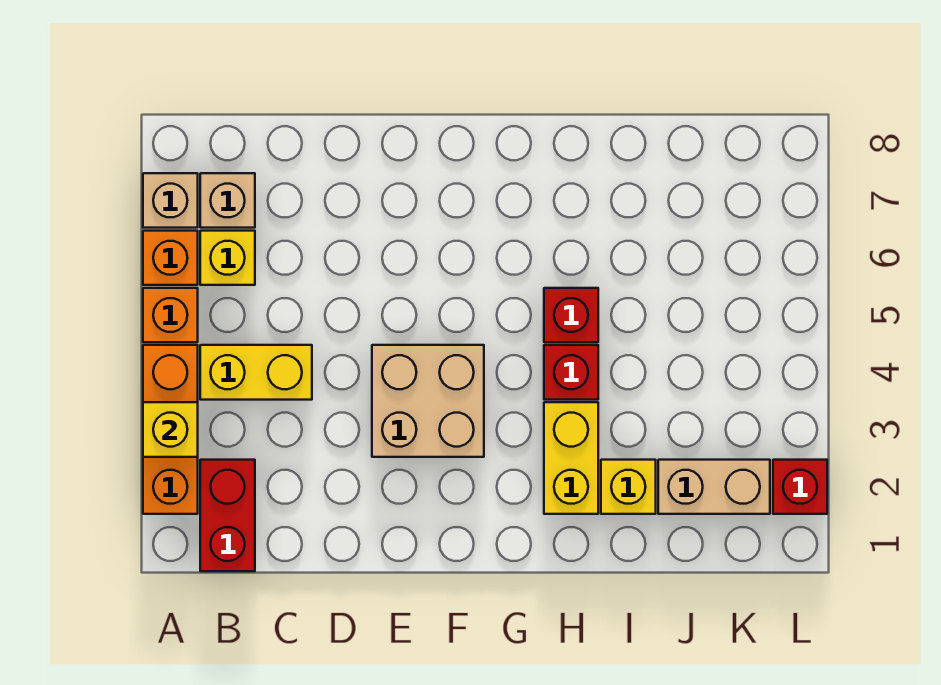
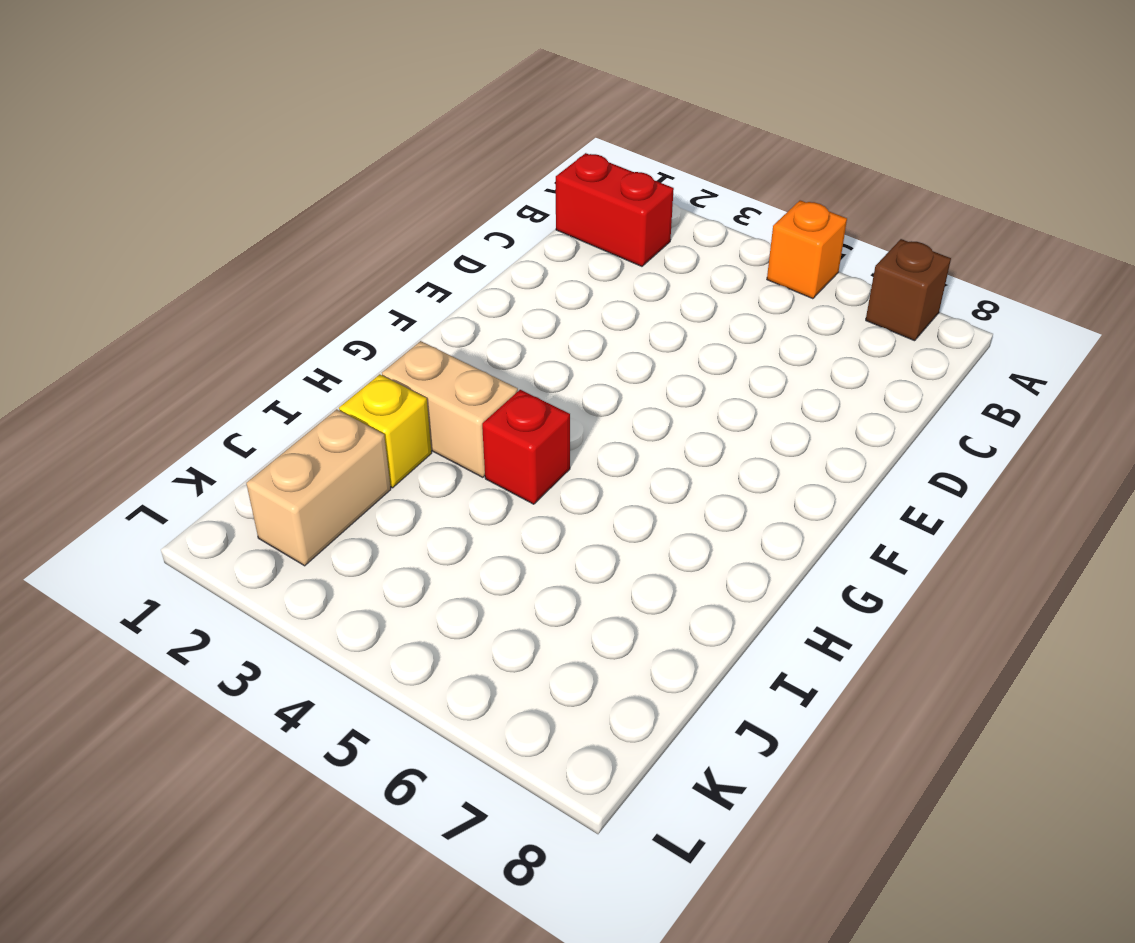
brown brick A7 level 1 -> tan brick A7 level 1
tan brick H2:H3 level 1 -> yellow brick H2:H3 level 1
none -> orange brick A2:A4 level 1
none -> orange brick A6 level 1
none -> yellow brick B4:C4 level 1

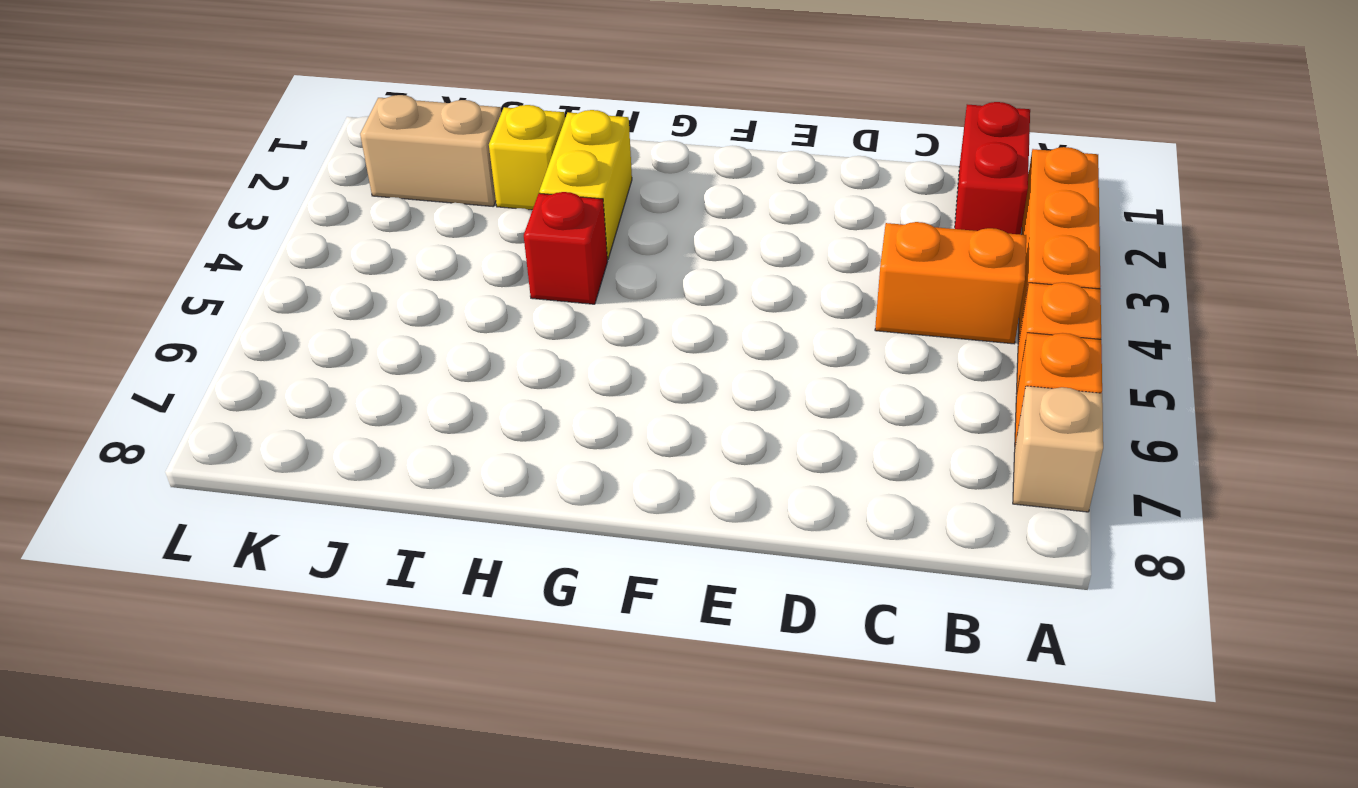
orange brick B4:C4 level 1 -> yellow brick B4:C4 level 1
none -> yellow brick B6 level 1
none -> tan brick B7 level 1
none -> tan brick E3:F4 level 1

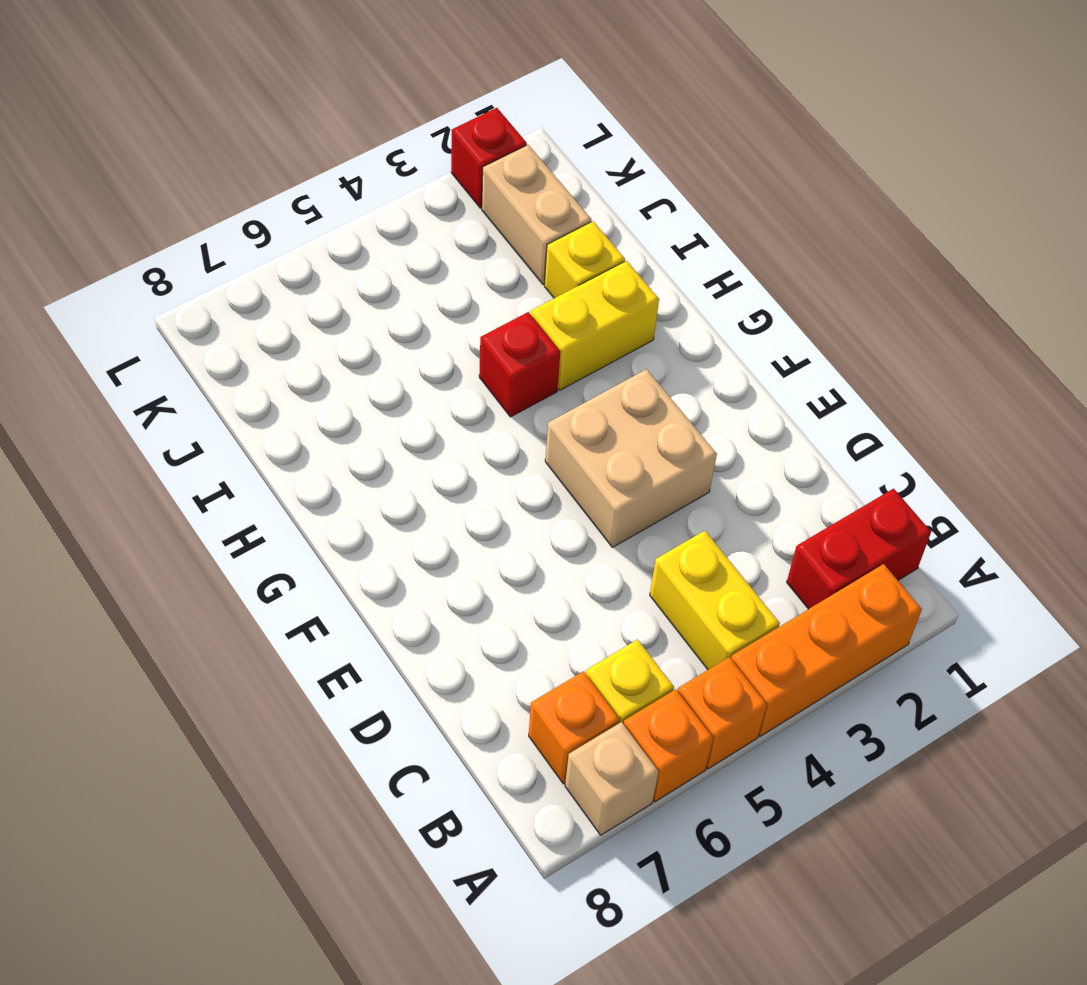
orange brick B7 level 1 -> tan brick B7 level 1
none -> red brick H5 level 1
none -> yellow brick A3 level 2

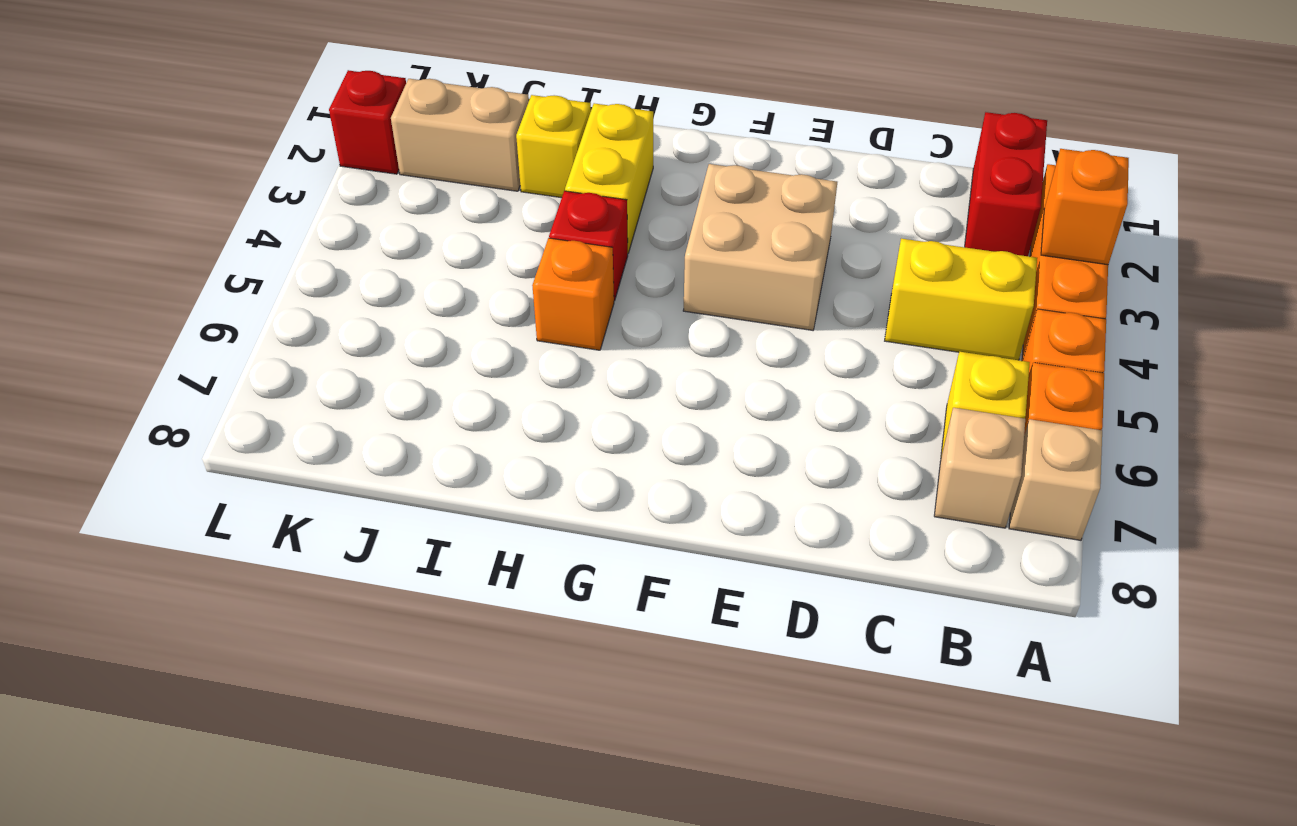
orange brick A3 level 2 -> yellow brick A3 level 2
orange brick H5 level 1 -> red brick H5 level 1

